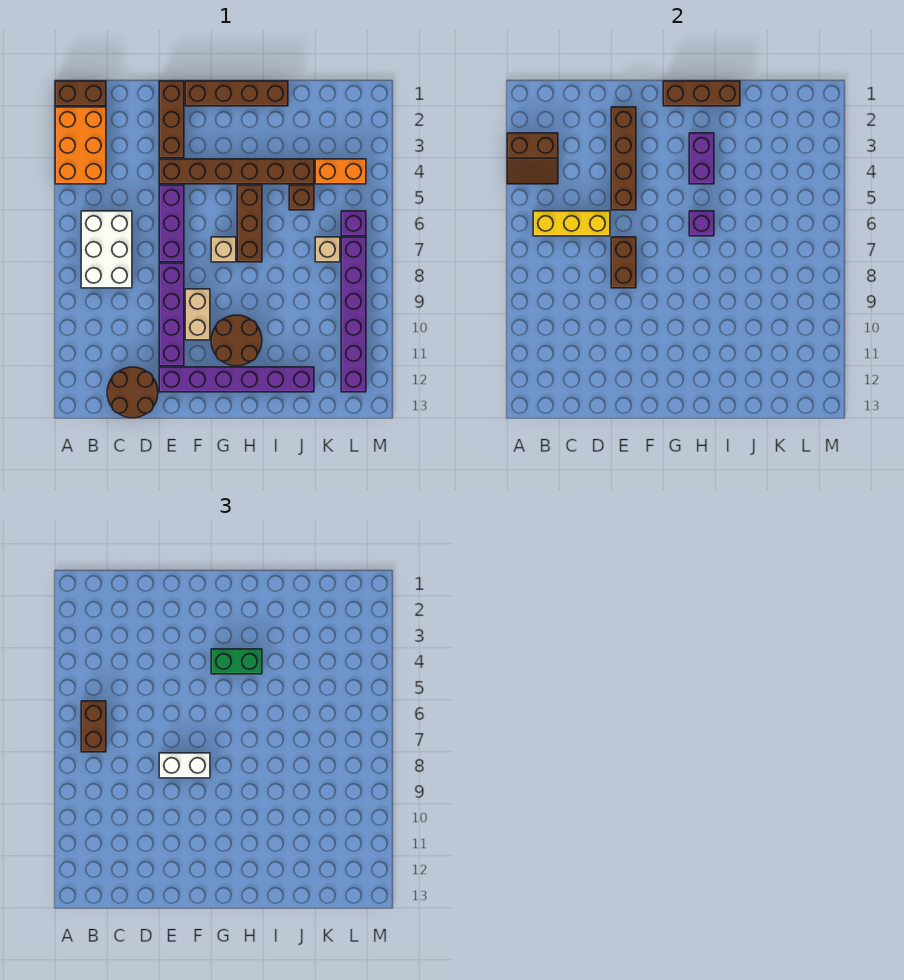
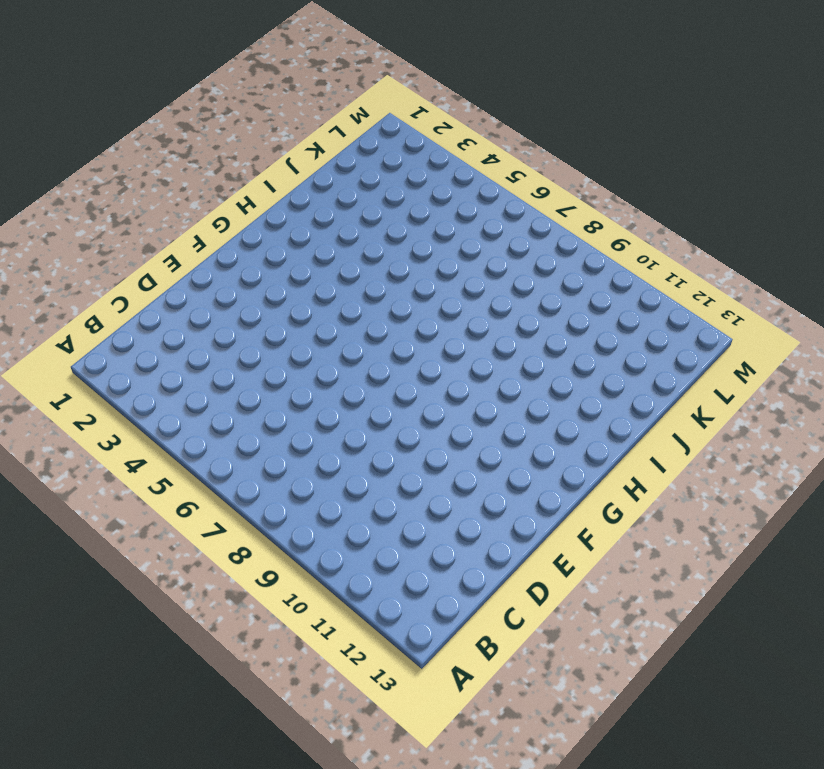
none -> brown brick A1:B1 level 1
none -> orange brick A2:B4 level 1
none -> white brick B6:C8 level 1

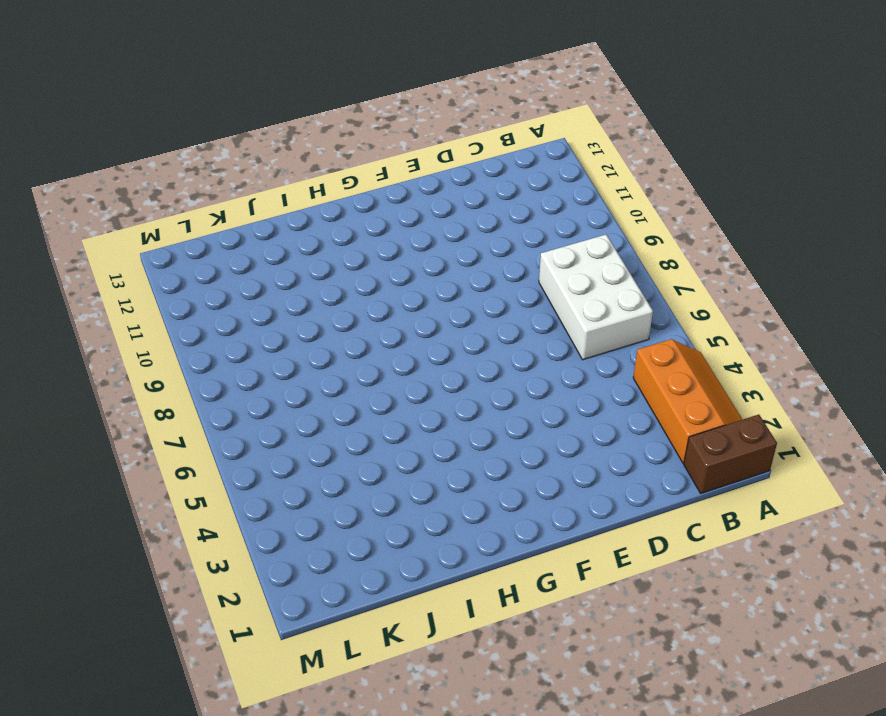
orange slope A2:B4 level 1 top B -> orange brick A2:B4 level 1
none -> brown round brick C12:D13 level 1
none -> brown brick E1:E3 level 1
none -> brown brick E4:J4 level 1

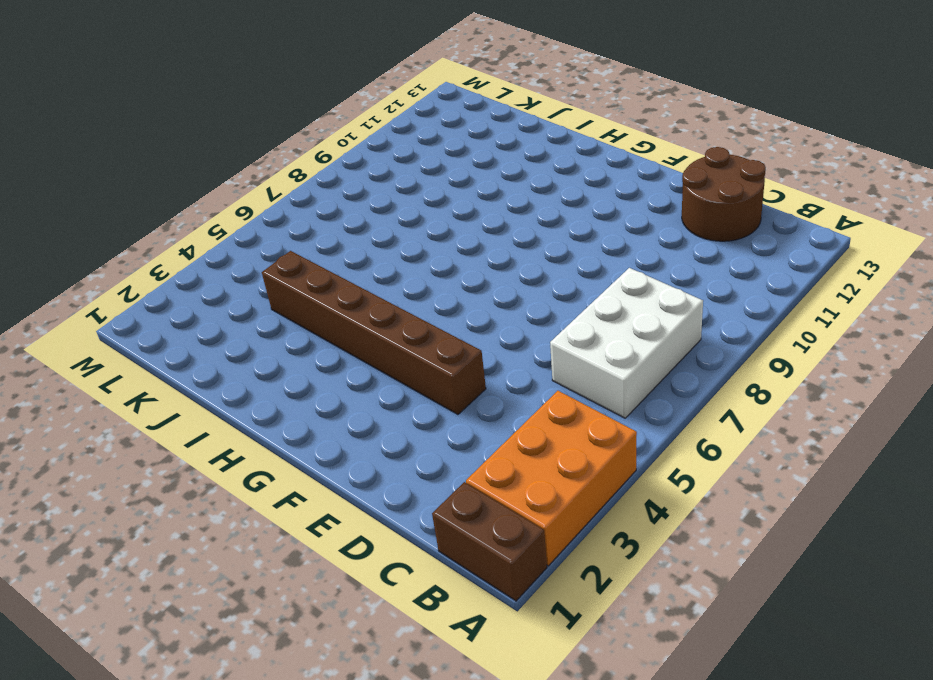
none -> brown brick E1:E3 level 1
none -> purple brick E5:E7 level 1
none -> purple brick E8:E11 level 1

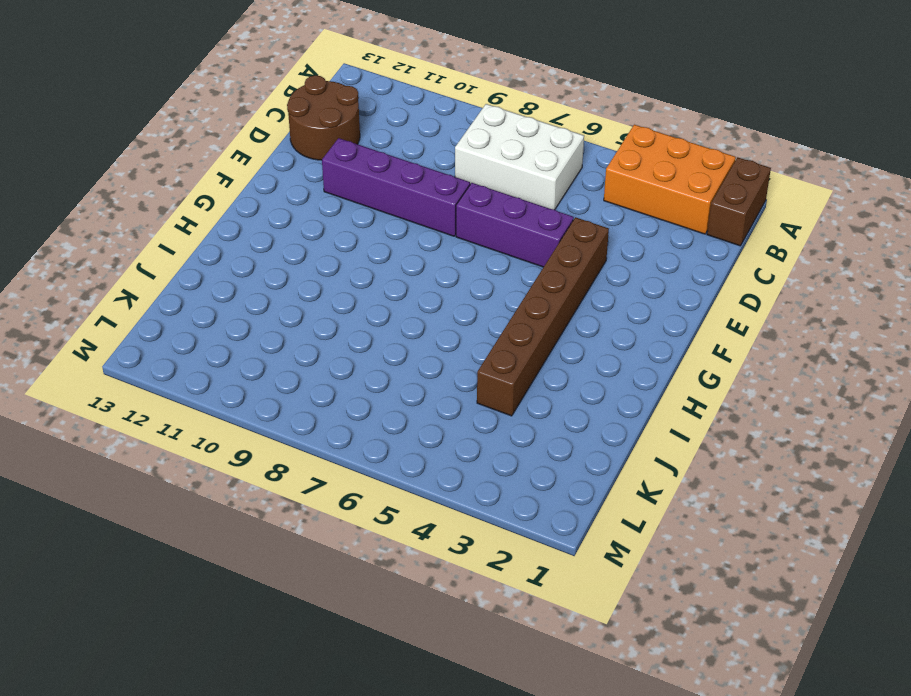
none -> brown brick E1:E3 level 1
none -> purple brick E12:J12 level 1
none -> brown brick F1:I1 level 1

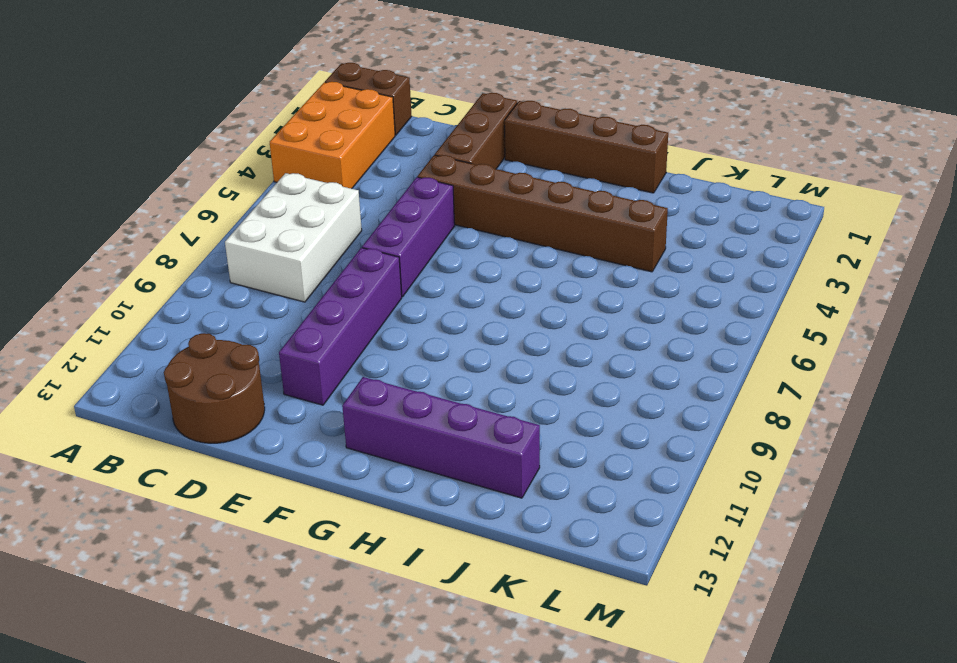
purple brick G12:J12 level 1 -> purple brick E12:J12 level 1
none -> tan brick F9:F10 level 1
none -> tan brick G7 level 1
none -> brown round brick G10:H11 level 1

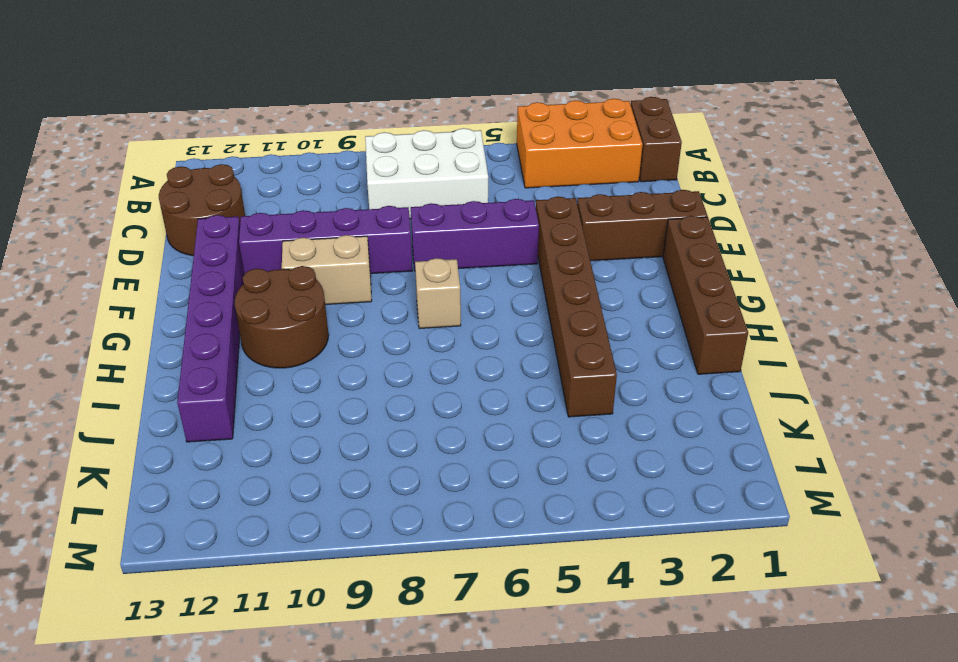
none -> brown brick H5:H7 level 1
none -> brown brick J5 level 1
none -> orange brick K4:L4 level 1

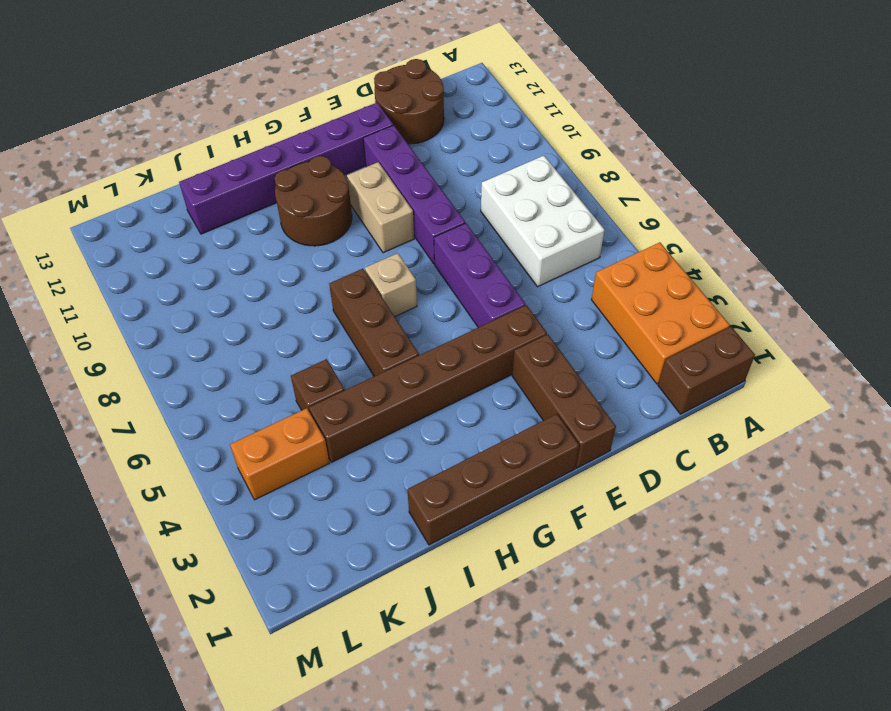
none -> tan brick K7 level 1
none -> purple brick L6 level 1
none -> purple brick L7:L12 level 1

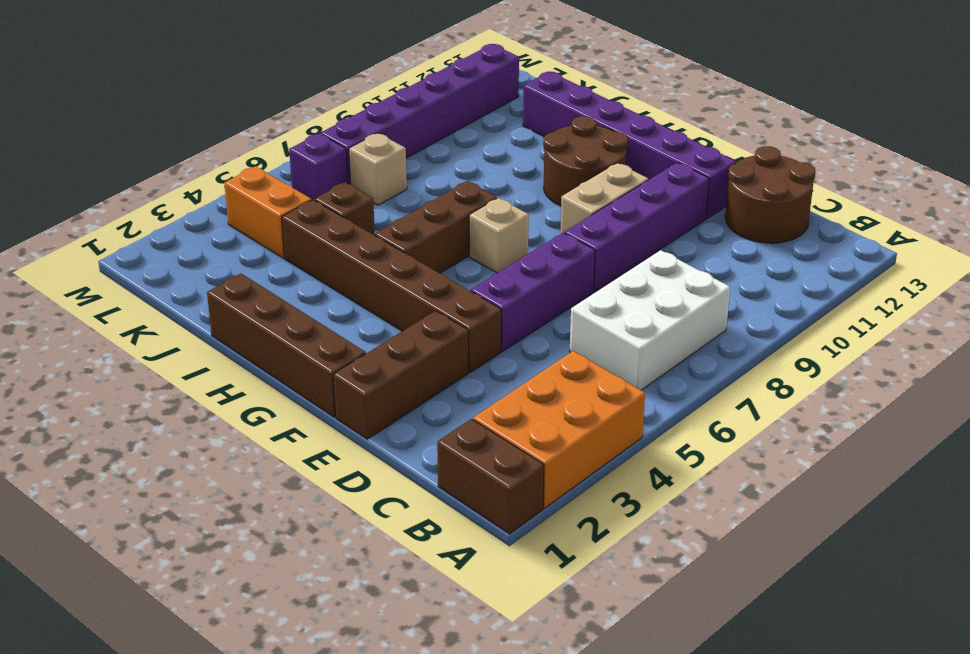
none -> brown slope A3:B4 level 2 top 3
none -> yellow brick B6:D6 level 2
none -> brown brick E2:E5 level 2

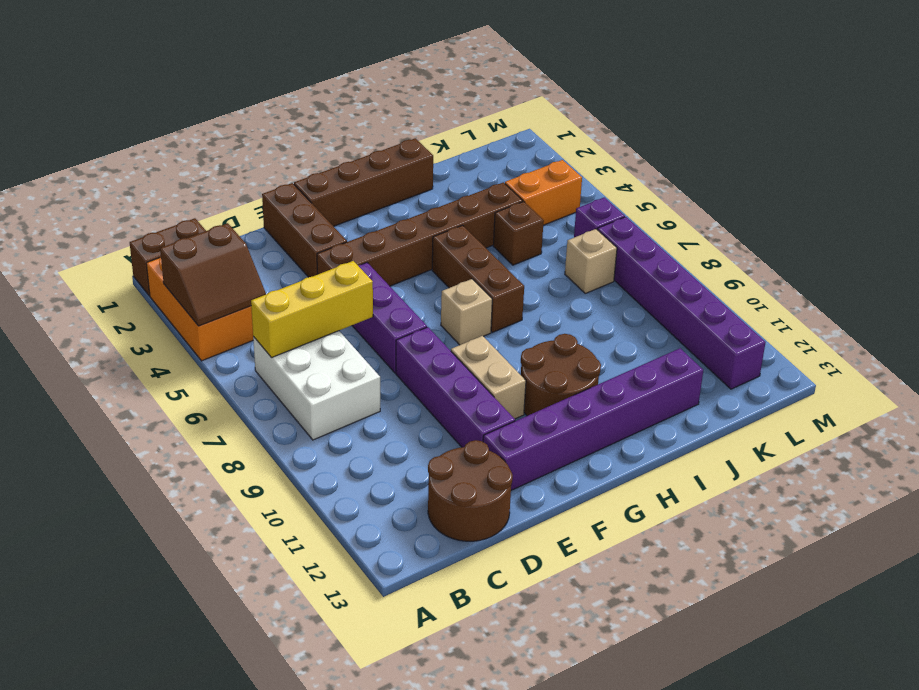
none -> brown brick E2:E5 level 2
none -> brown brick E7:E8 level 2
none -> brown brick G1:I1 level 2

